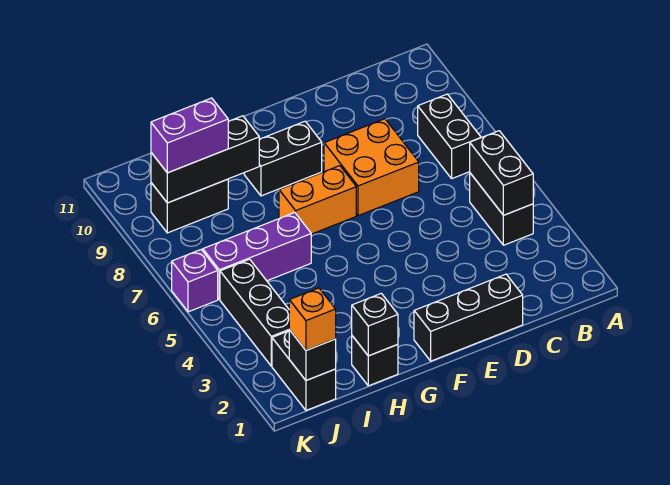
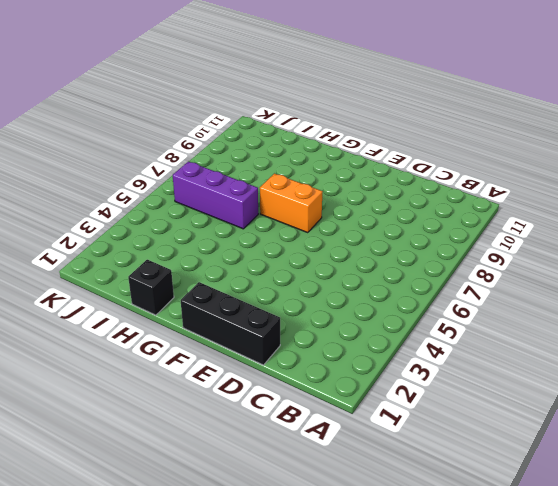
none -> black brick B4:B5 level 1
none -> black brick B7:B8 level 1
none -> orange brick D7:E8 level 1

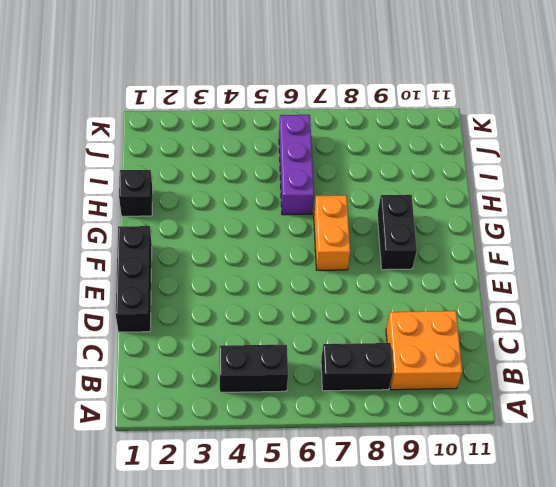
orange brick B9:C10 level 1 -> orange brick D7:E8 level 1
none -> black brick I9:J9 level 1
none -> black brick J1:J2 level 1
none -> black brick J3:J5 level 1

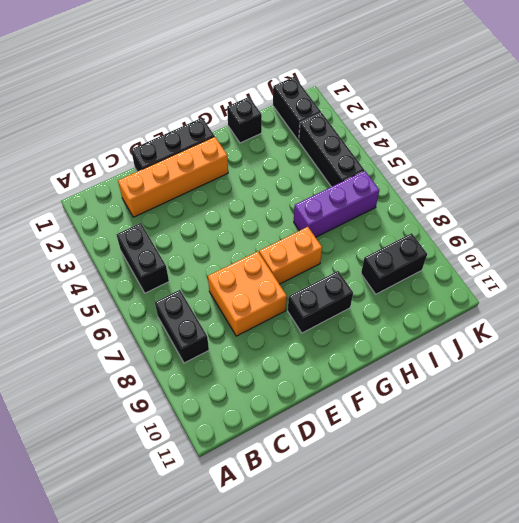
orange brick C2:F2 level 1 -> none
none -> purple brick K6 level 1
none -> black brick B4:B5 level 2
none -> black brick H1 level 2

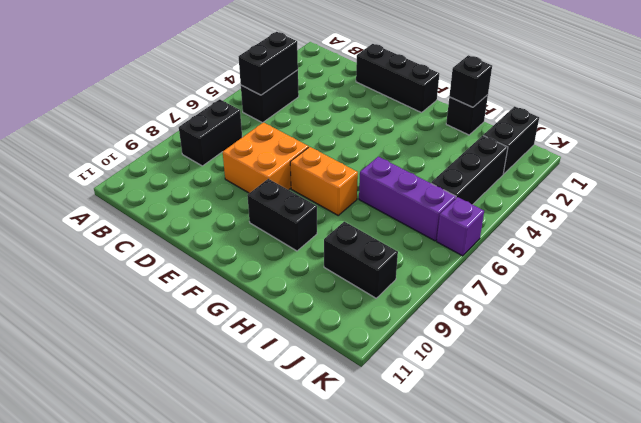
none -> black brick H9:J9 level 2
none -> black brick J1 level 2
none -> purple brick I9:J9 level 3

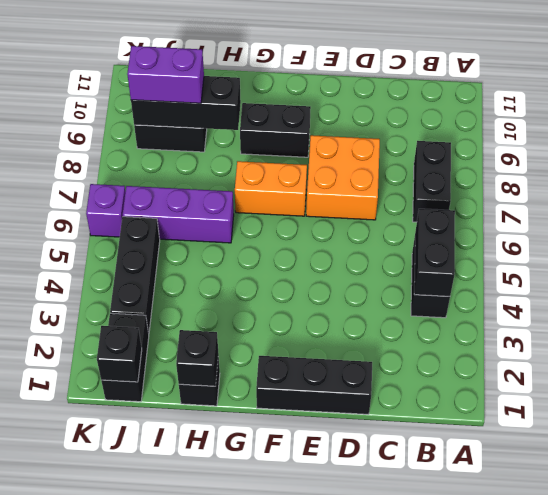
none -> orange brick J1 level 3

